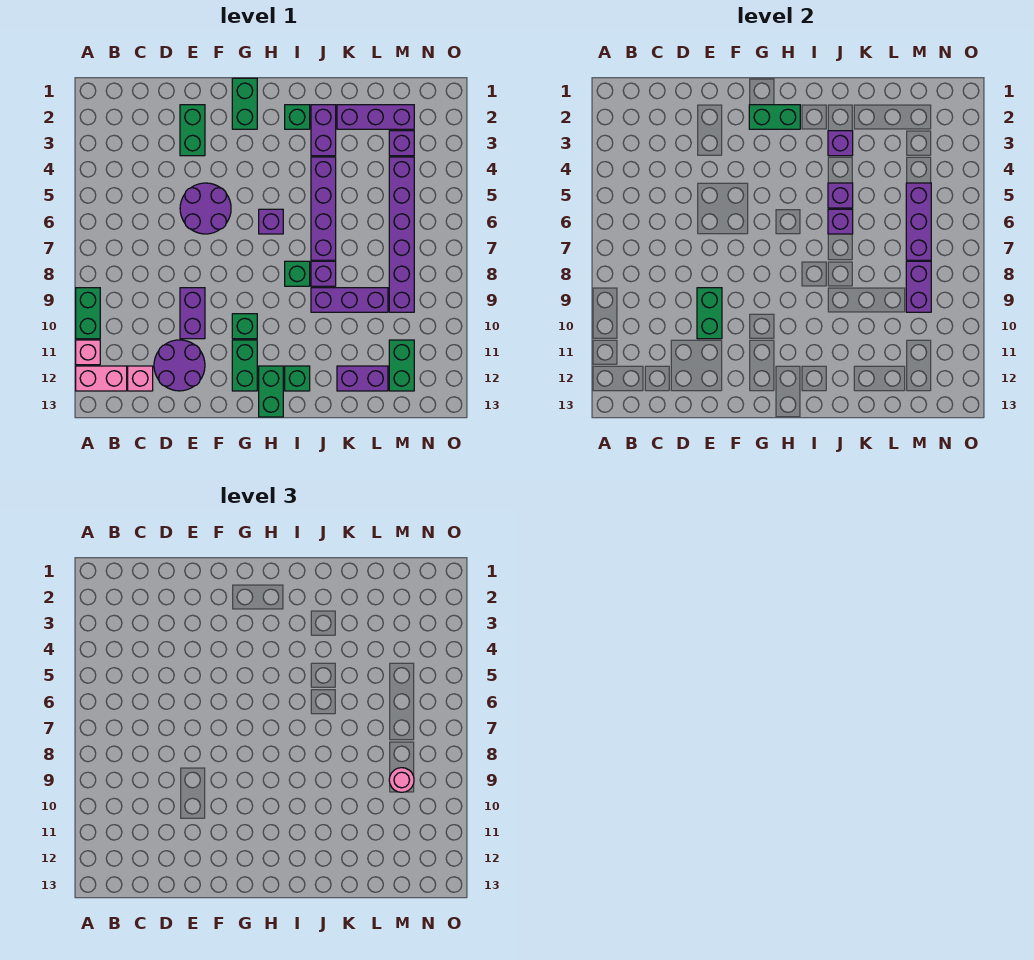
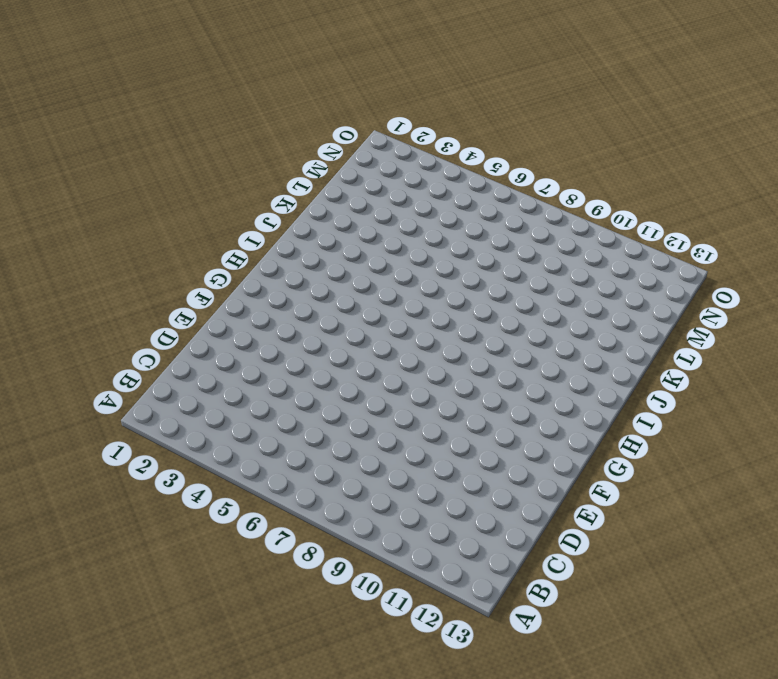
none -> green brick A9:A10 level 1
none -> pink brick A11 level 1
none -> pink brick A12:B12 level 1
none -> pink brick C12 level 1

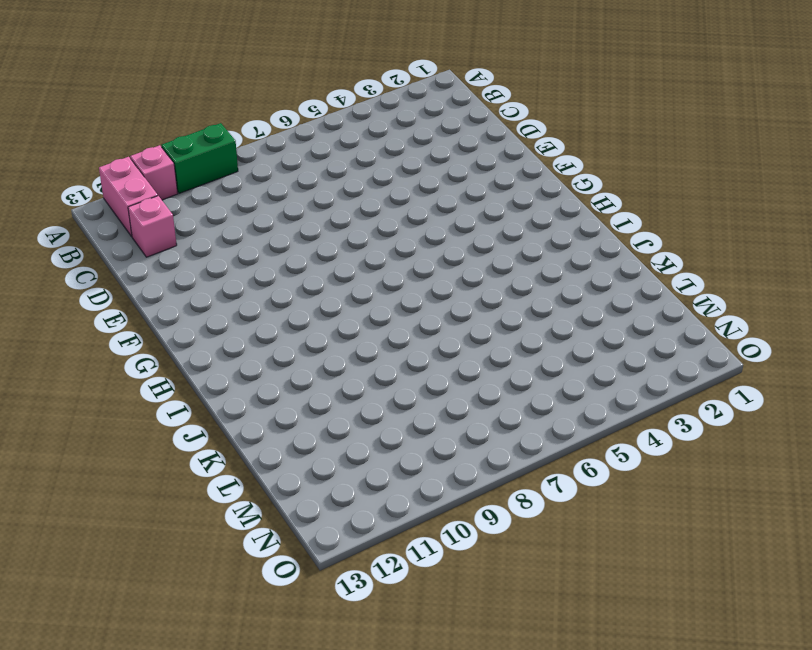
none -> purple round brick D11:E12 level 1
none -> green brick E2:E3 level 1
none -> purple round brick E5:F6 level 1
none -> purple brick E9:E10 level 1

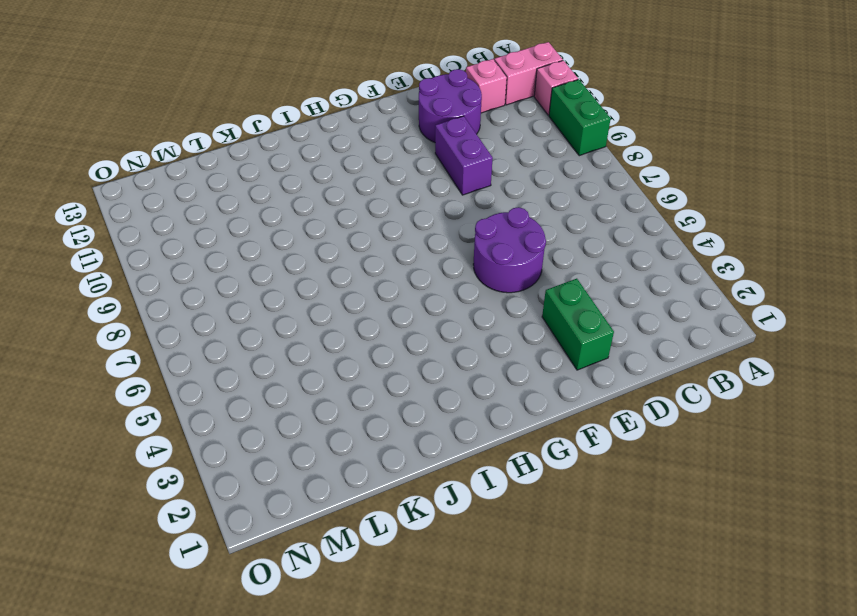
none -> green brick G1:G2 level 1
none -> green brick G10 level 1
none -> green brick G11:G12 level 1
none -> purple brick H6 level 1

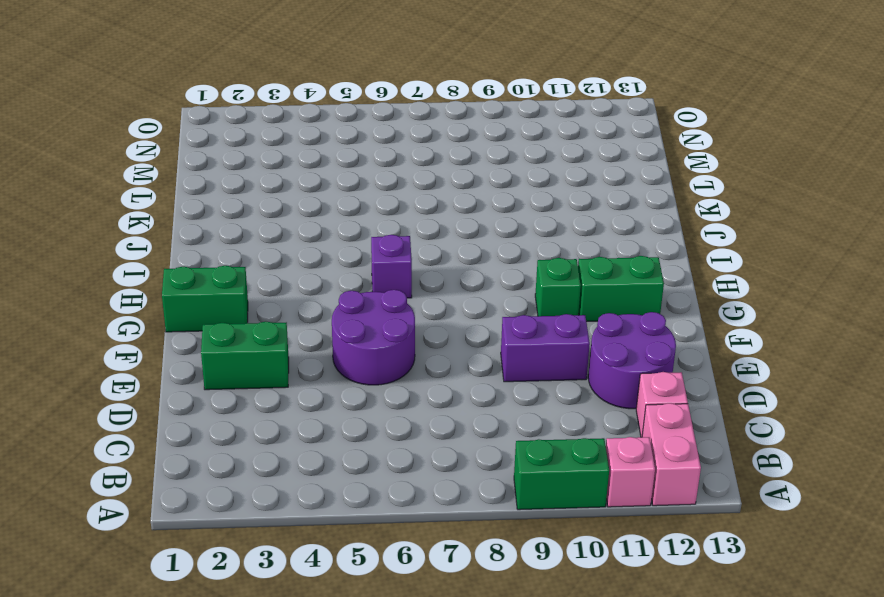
none -> green brick H12:H13 level 1
none -> green brick I2 level 1
none -> green brick I8 level 1
none -> green brick I12 level 1

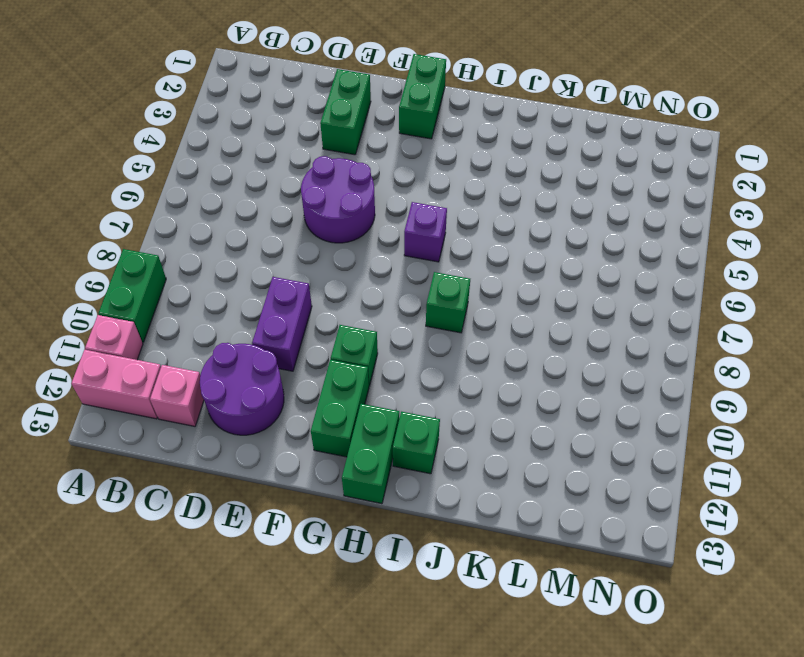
none -> green brick I2 level 1
none -> purple brick J2:J3 level 1
none -> purple brick J4:J7 level 1
none -> purple brick J8 level 1

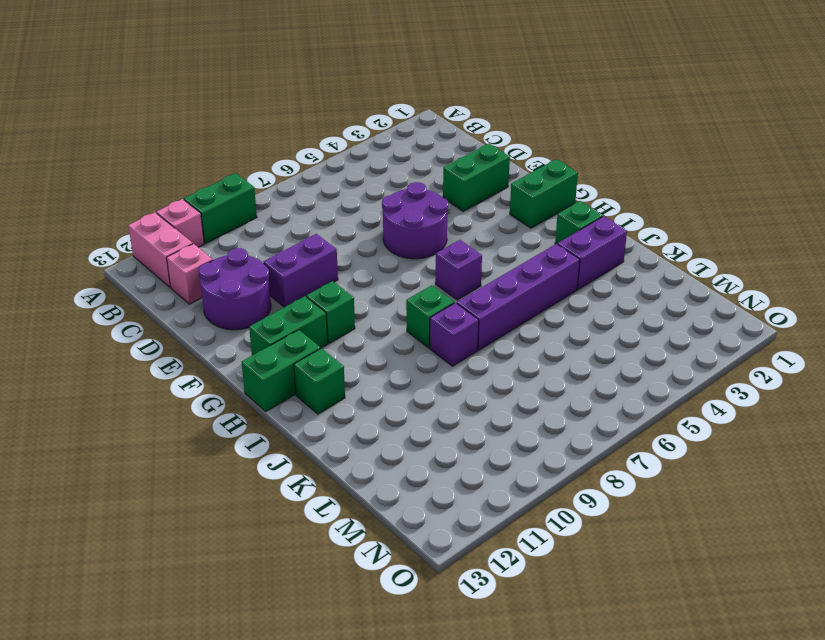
none -> purple brick J9:L9 level 1
none -> purple brick K2:M2 level 1
none -> purple brick K12:L12 level 1
none -> purple brick M3 level 1

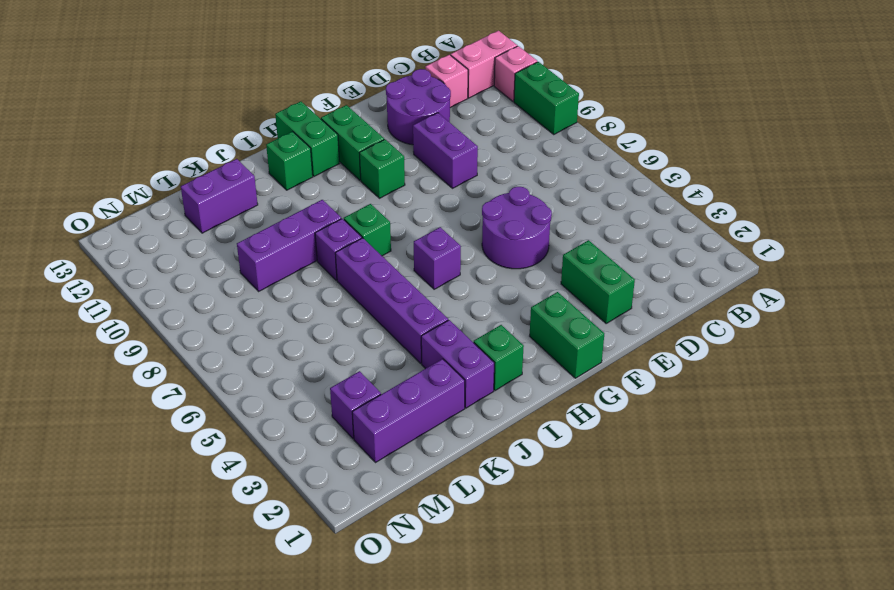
none -> purple brick M4:M9 level 1
none -> green brick M11:M12 level 1
none -> green brick E9:E10 level 2
none -> green brick G2:H2 level 2

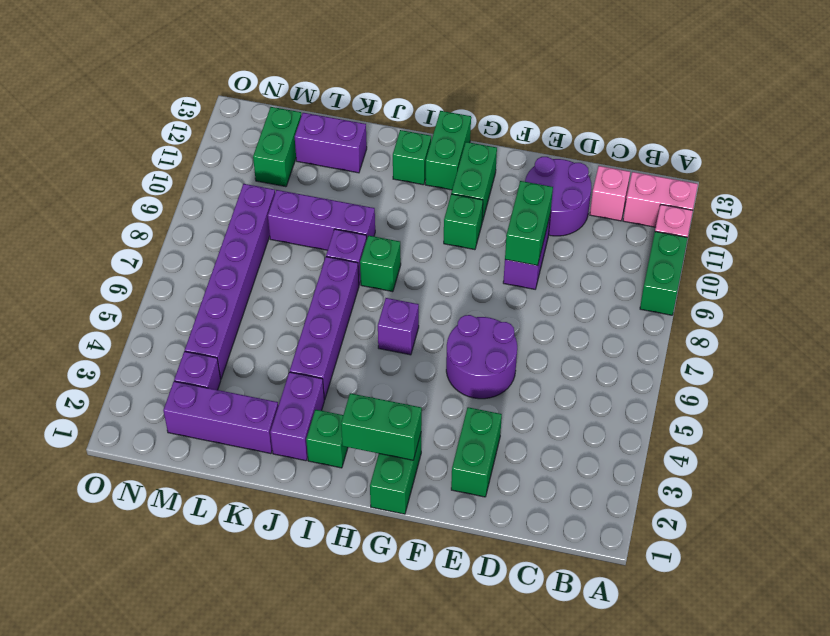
none -> purple brick J3 level 2
none -> purple brick J5 level 2
none -> purple brick J6 level 2
none -> purple brick M5:M7 level 2

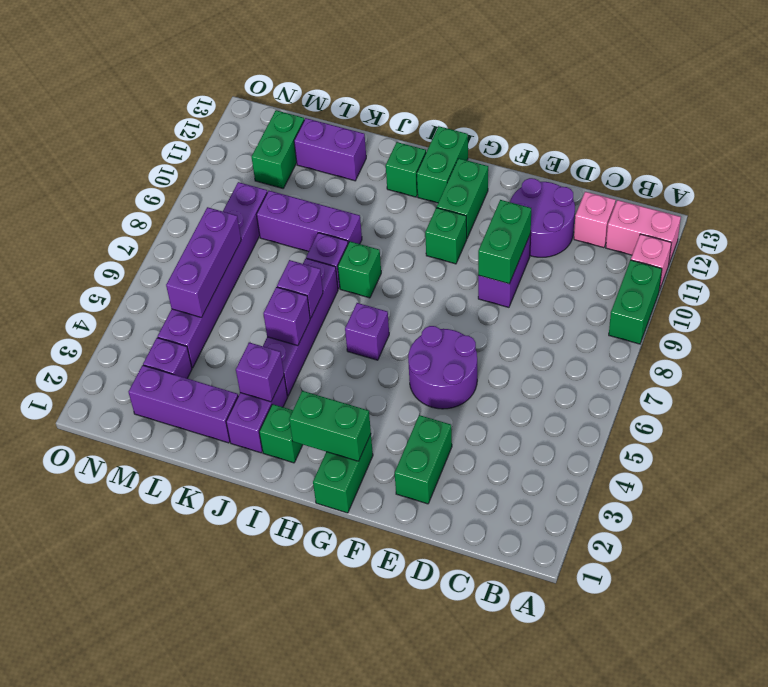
none -> purple brick M8:M9 level 2
none -> pink round brick M9 level 3

